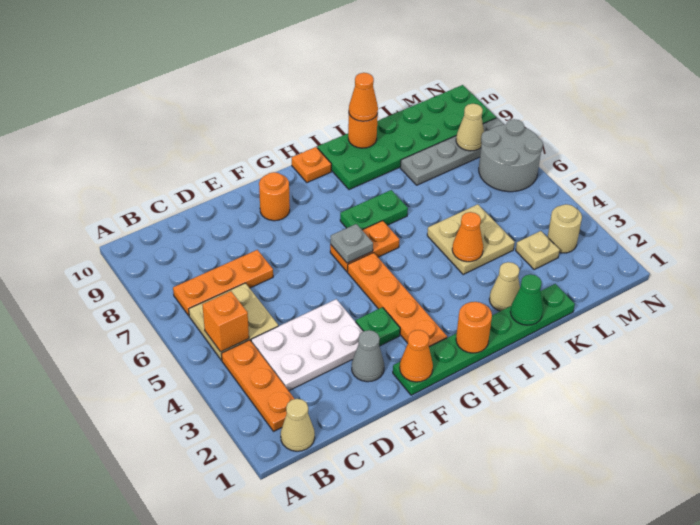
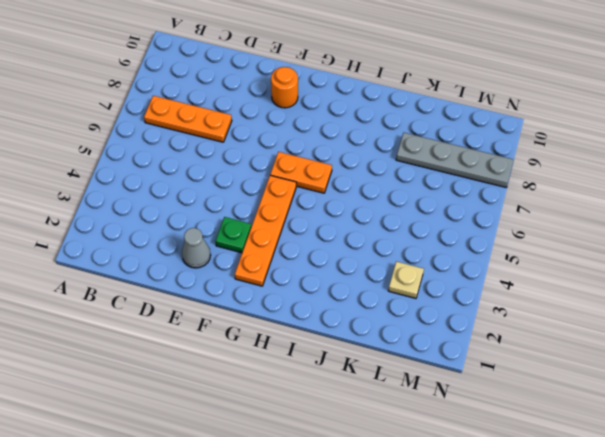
none -> tan cone B1 level 1
none -> orange plate B2:B4 level 1
none -> tan plate B5:C6 level 1

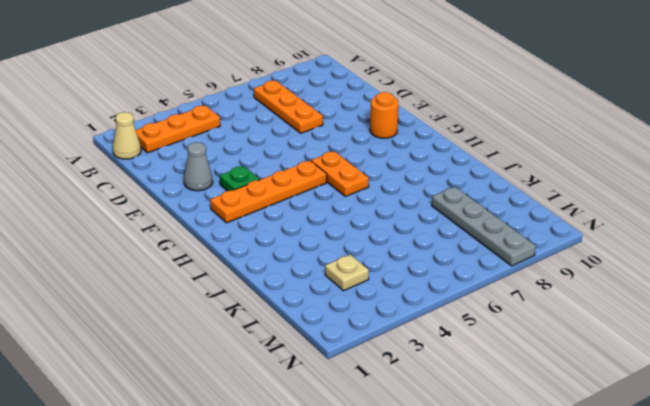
none -> tan plate B5:C6 level 1
none -> white plate C3:E4 level 1
none -> green plate F1:K1 level 1

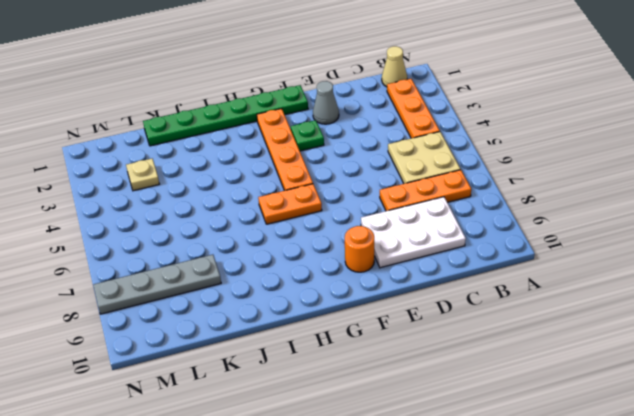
white plate C8:E9 level 1 -> white plate C3:E4 level 1
none -> green plate H7:I7 level 1
none -> orange plate H10 level 1
none -> green plate I9:N10 level 1

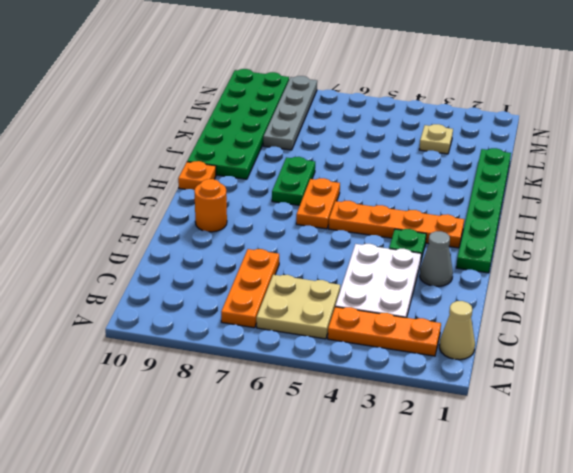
none -> tan cone J2 level 1
none -> tan plate J4:K5 level 1
none -> tan round brick M3 level 1

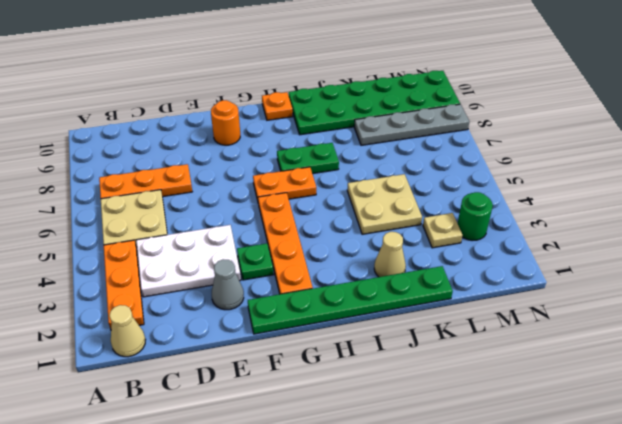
green round brick M3 level 1 -> tan round brick M3 level 1
none -> grey round brick M6:N7 level 1
none -> orange brick B5 level 2
none -> orange cone F1 level 2

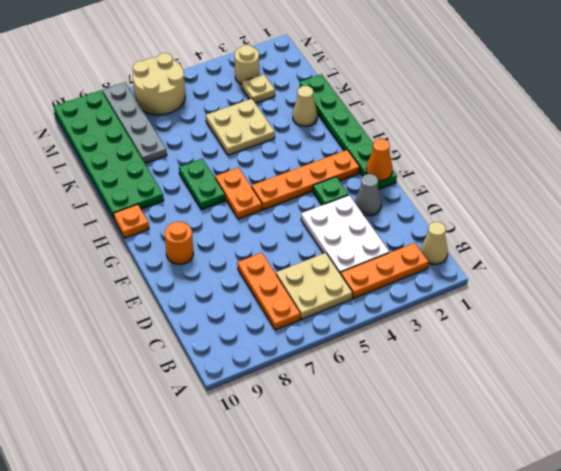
tan round brick M6:N7 level 1 -> grey round brick M6:N7 level 1
none -> orange brick B5 level 2
none -> grey plate G6 level 2
none -> orange round brick H1 level 2

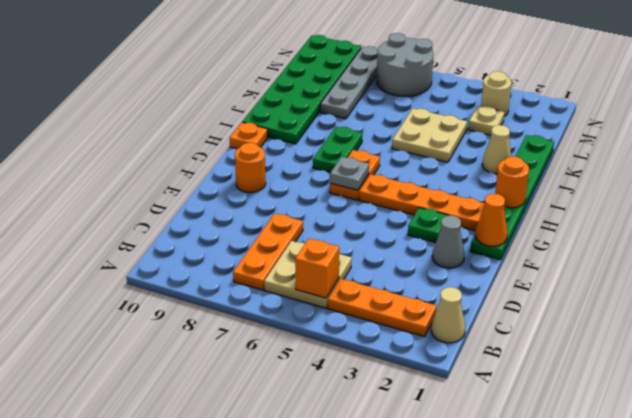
none -> white plate C3:E4 level 1
none -> green cone J1 level 2
none -> orange cone J4 level 2

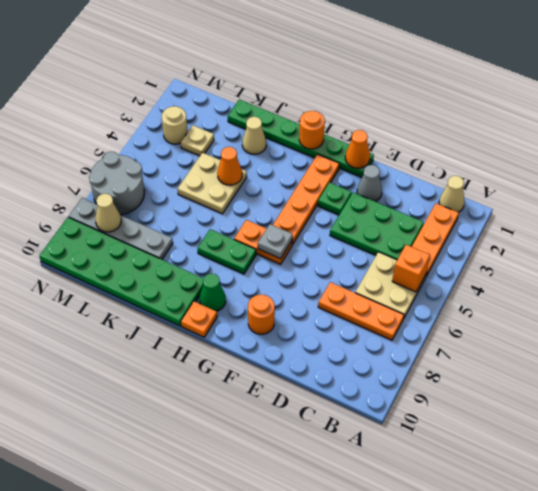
green plate C3:E4 level 1 -> white plate C3:E4 level 1
green cone H9 level 1 -> green cone J1 level 2
none -> orange round brick J10 level 2
none -> orange cone J10 level 3

